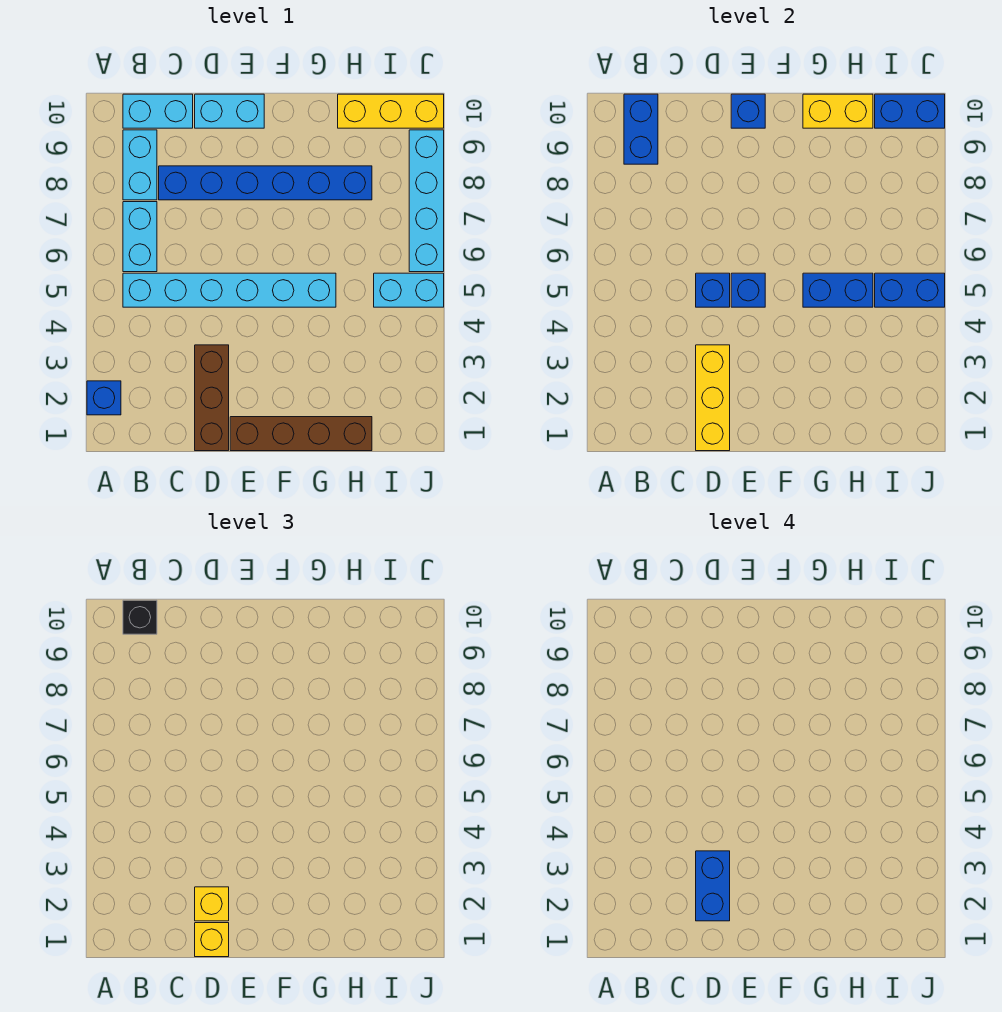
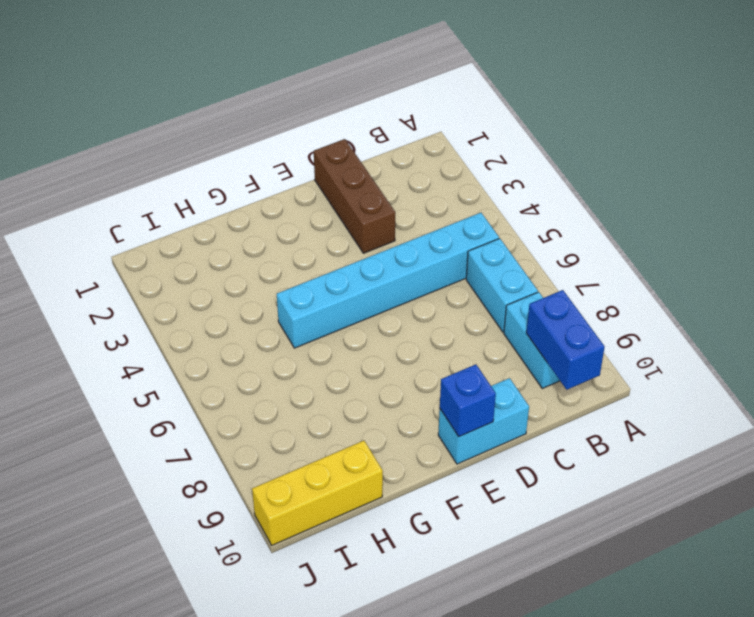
none -> blue brick A2 level 1
none -> cyan brick B10:C10 level 1
none -> blue brick C8:H8 level 1

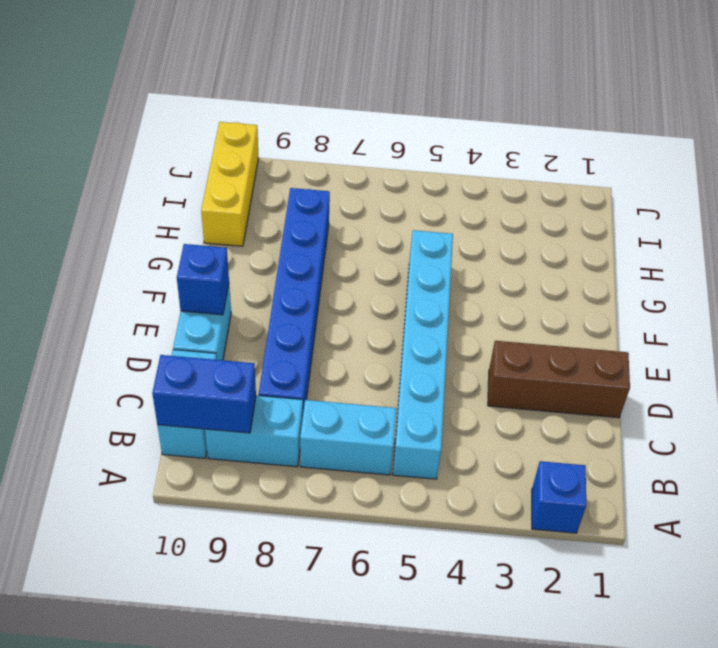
none -> brown brick E1:H1 level 1
none -> cyan brick I5:J5 level 1
none -> cyan brick J6:J9 level 1

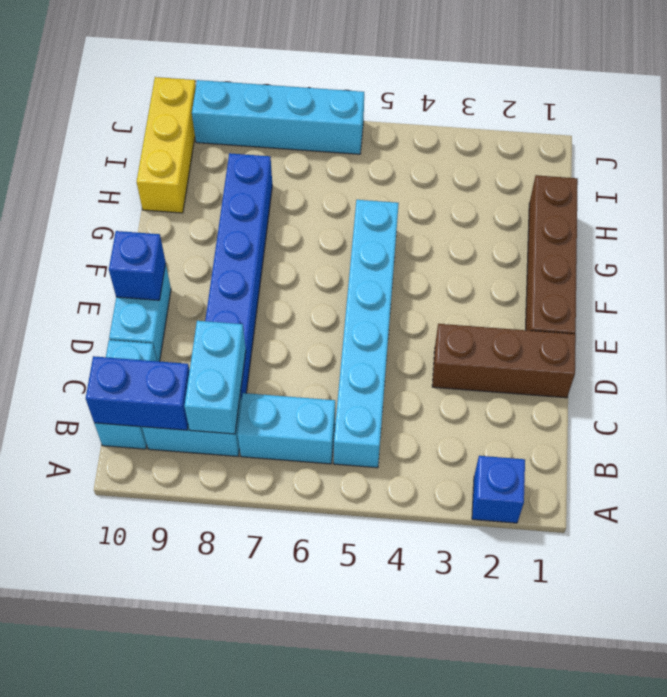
cyan brick B8:C8 level 2 -> cyan brick I5:J5 level 1
none -> yellow brick D1:D3 level 2
none -> blue brick D5 level 2
none -> blue brick E5 level 2

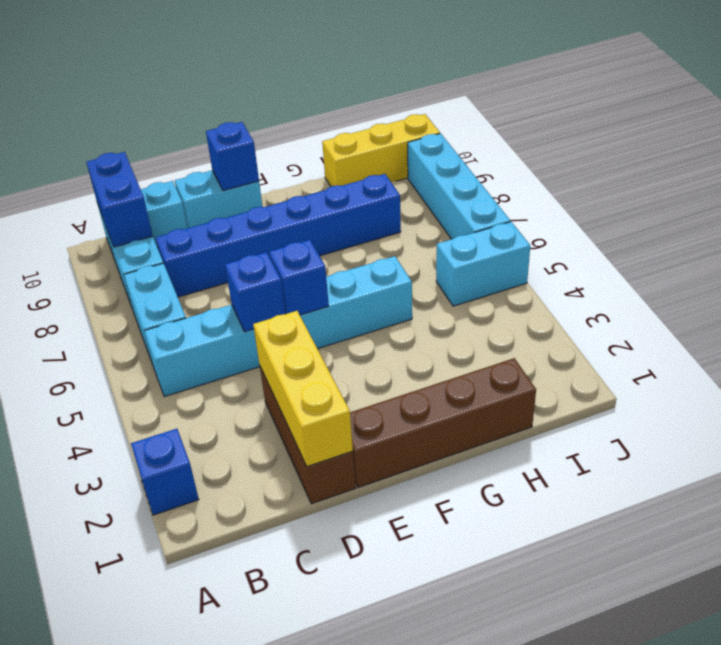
none -> blue brick G5:H5 level 2
none -> yellow brick G10:H10 level 2
none -> blue brick I5:J5 level 2

